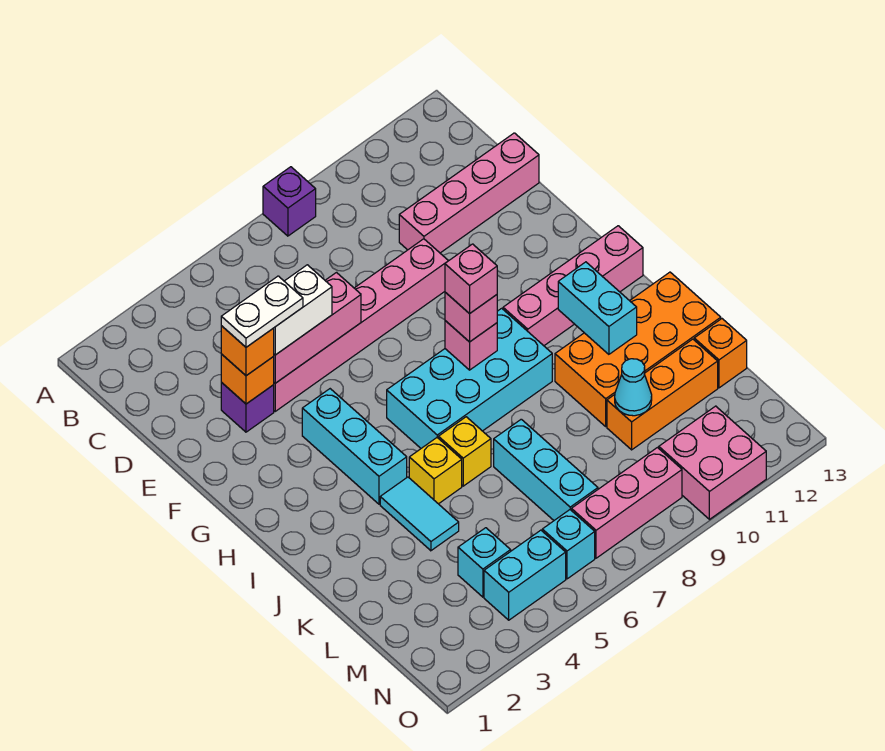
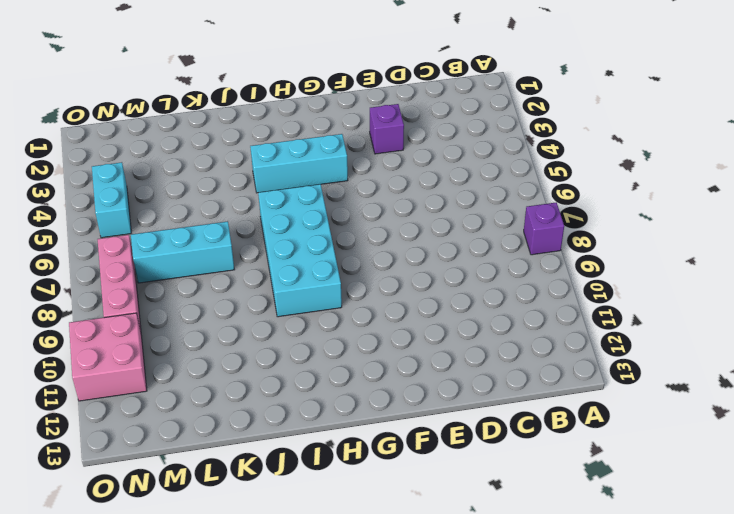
none -> pink brick D10:D13 level 1
none -> pink brick E4:E9 level 1
none -> pink brick H10:H13 level 1

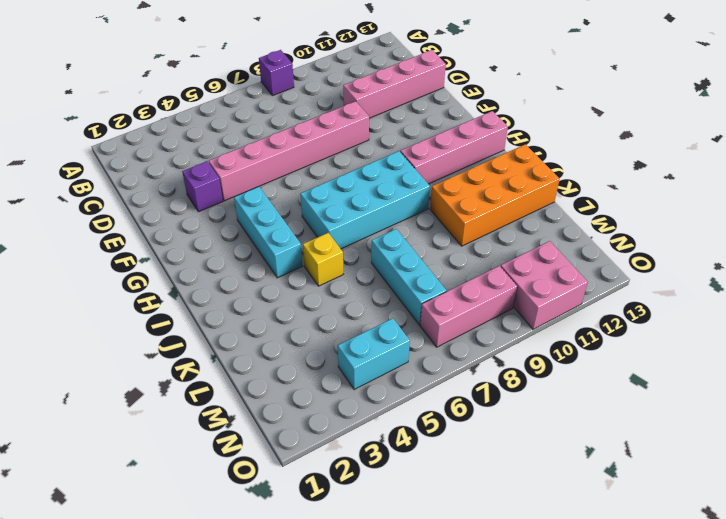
none -> cyan tile J4:K4 level 1
none -> yellow brick J6 level 1
none -> orange brick L10:L12 level 1

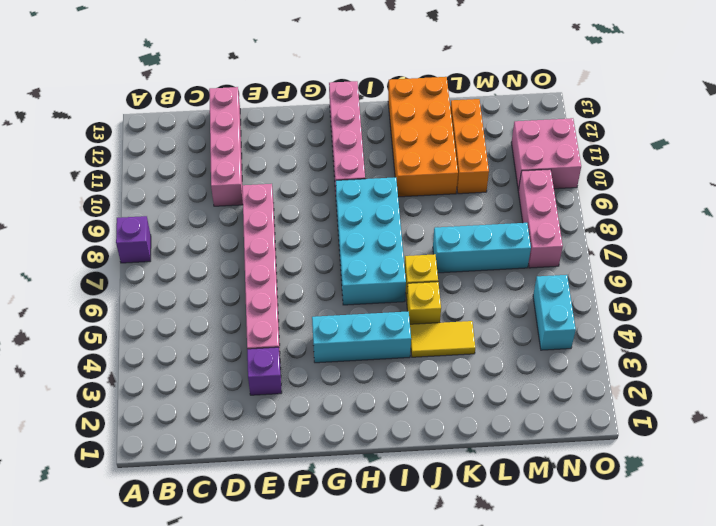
yellow tile J4:K4 level 1 -> cyan tile J4:K4 level 1
none -> orange brick L13 level 1
none -> cyan brick M4 level 1
none -> cyan brick N6 level 1

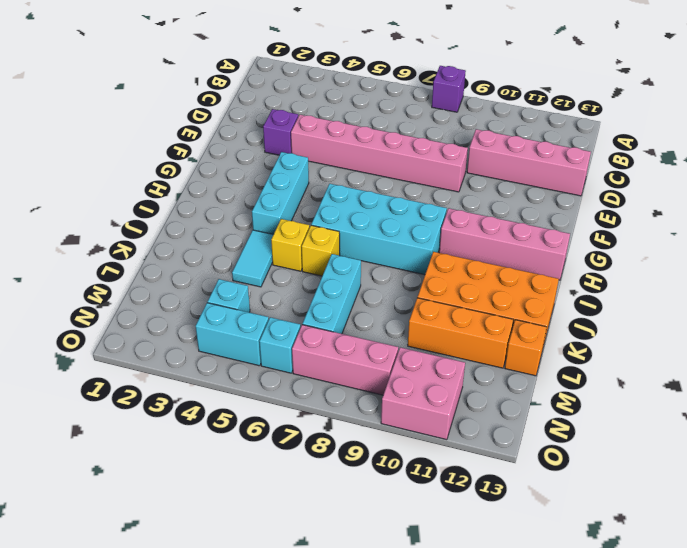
none -> orange brick E3 level 2
none -> pink brick E4:E6 level 2
none -> pink brick H8 level 2

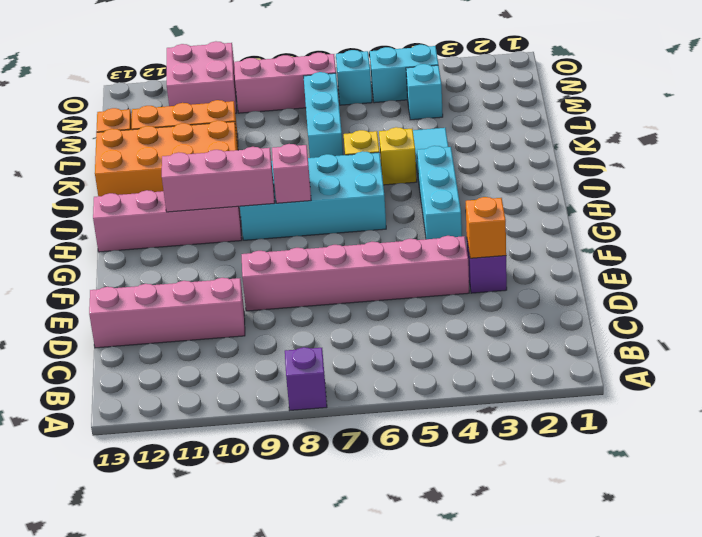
pink brick H9:H11 level 2 -> pink brick E4:E6 level 2
none -> cyan brick I11:J11 level 2
none -> cyan cone L10 level 2
none -> orange brick E3 level 3

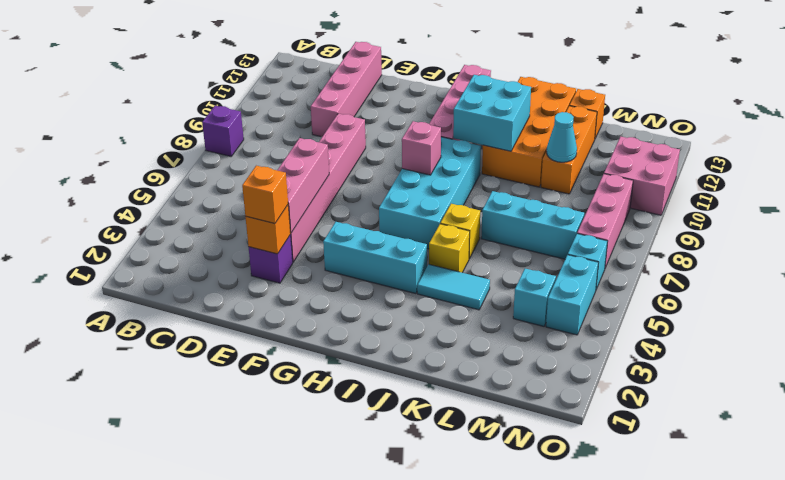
cyan brick I10:J11 level 2 -> cyan brick I11:J11 level 2
none -> white brick E4:E5 level 3
none -> pink brick H8 level 3
none -> white plate E3:E4 level 4

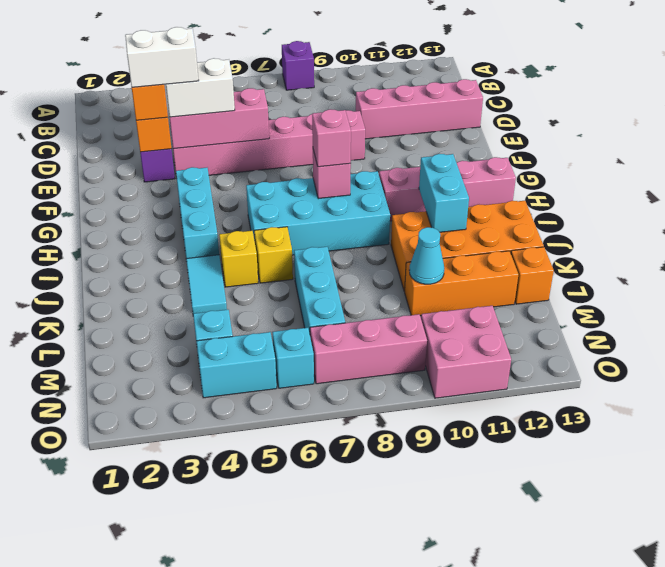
white brick E3:E4 level 4 -> white plate E3:E4 level 4
none -> pink brick H8 level 4

